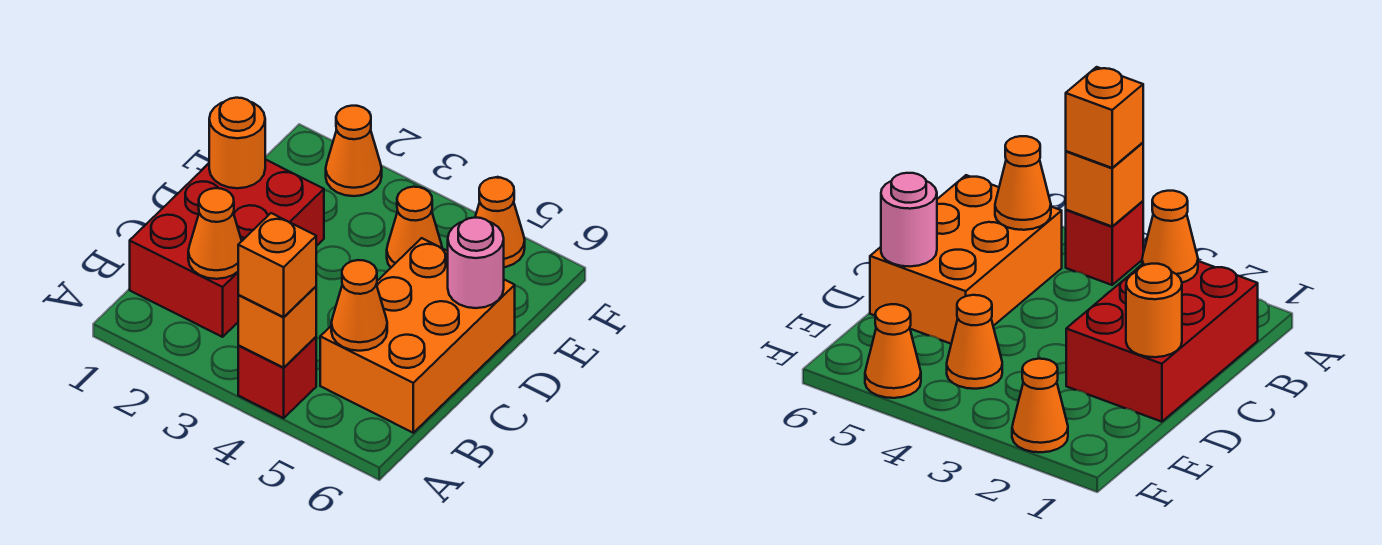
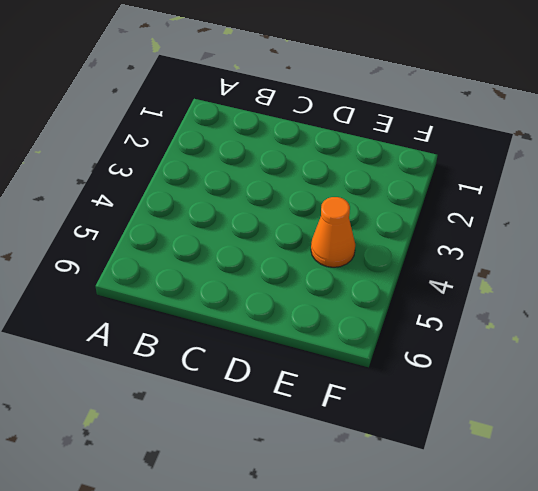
none -> red brick A4 level 1
none -> red brick B1:D2 level 1
none -> orange brick B5:D6 level 1

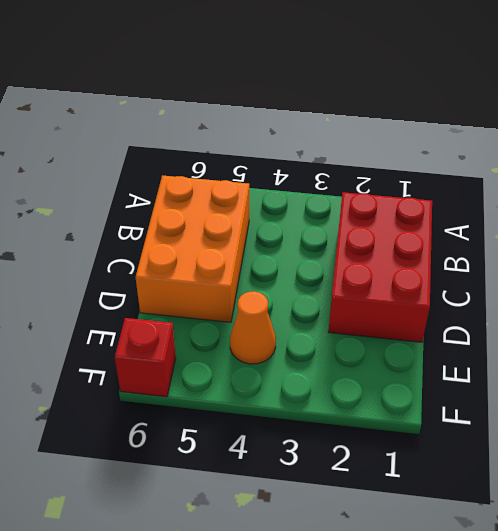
red brick F6 level 1 -> red brick A4 level 1
none -> orange cone F2 level 1
none -> orange cone F5 level 1
none -> orange brick A4 level 2

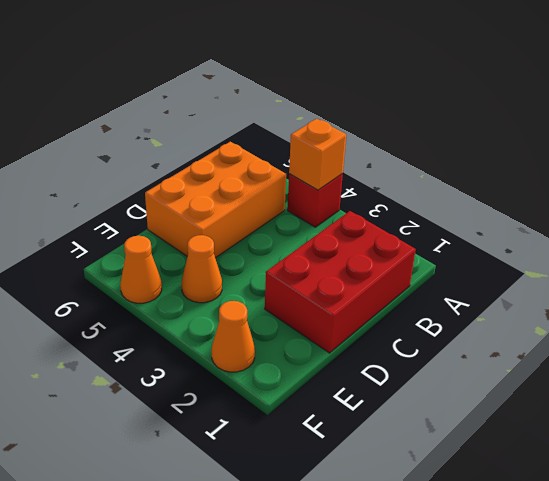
none -> orange cone B2 level 2
none -> orange cone B5 level 2
none -> orange round brick D1 level 2

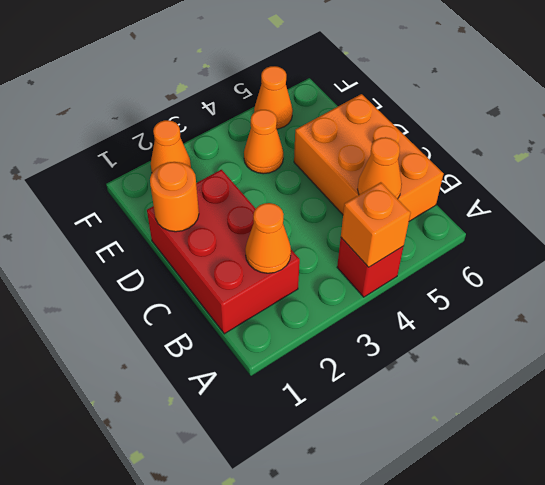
none -> pink round brick D6 level 2
none -> orange brick A4 level 3

